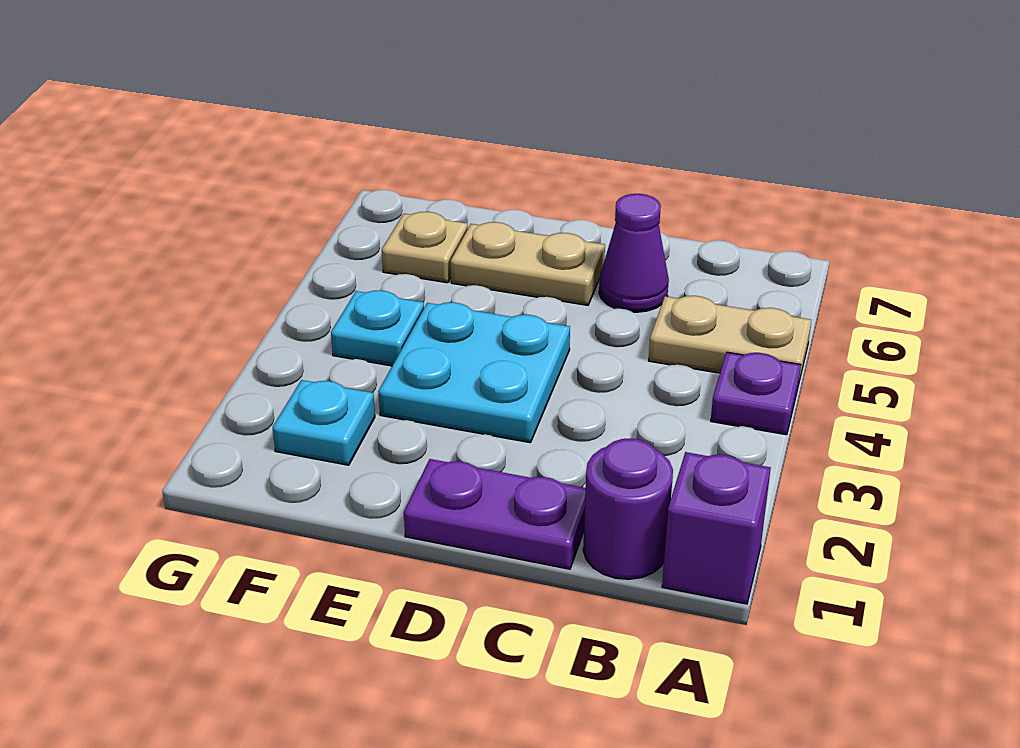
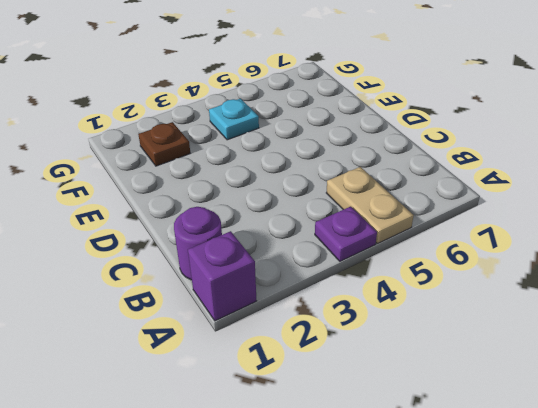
brown plate F2 level 1 -> cyan plate F2 level 1
none -> purple plate C1:D1 level 1
none -> purple cone C6 level 1

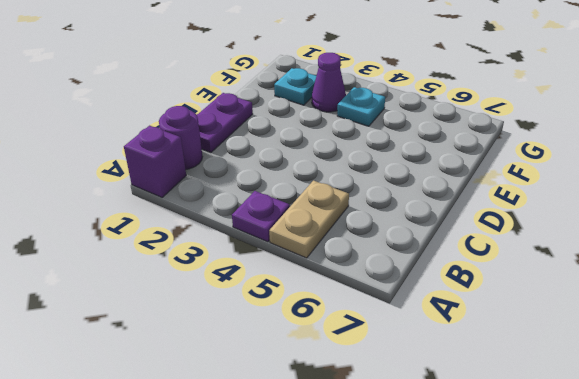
purple cone F3 level 1 -> purple cone C6 level 1
none -> cyan plate D3:E4 level 1
none -> tan plate D6:E6 level 1

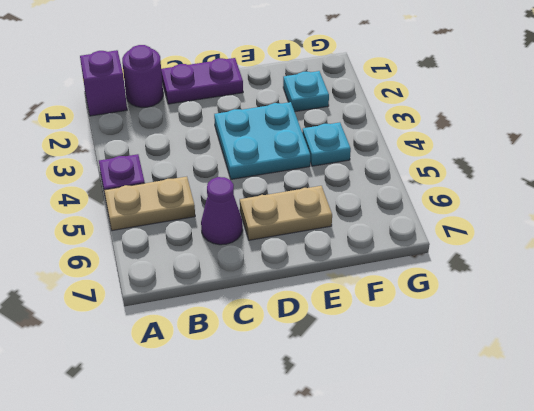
none -> tan plate F6 level 1

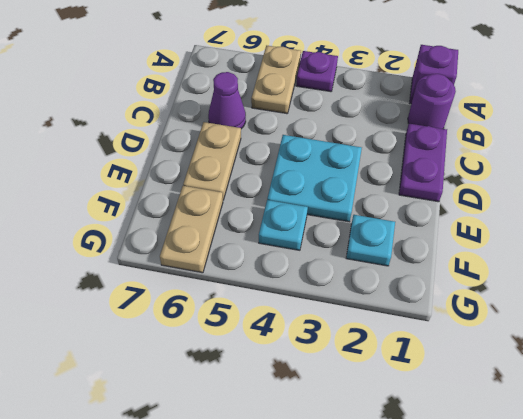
tan plate F6:G6 level 1 -> tan plate F6 level 1

